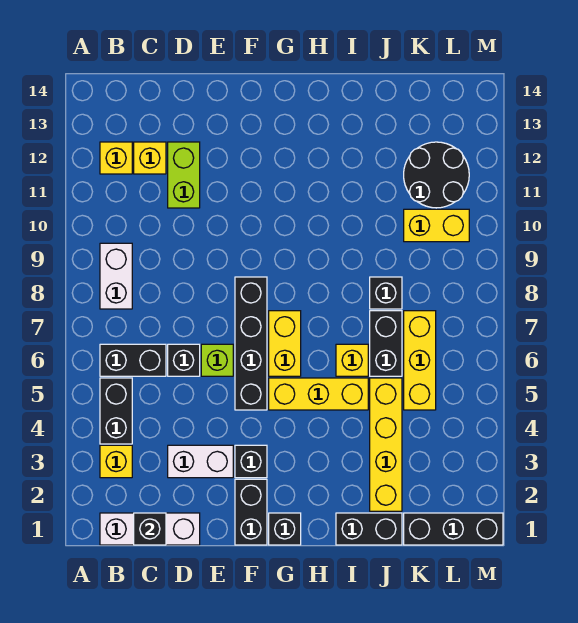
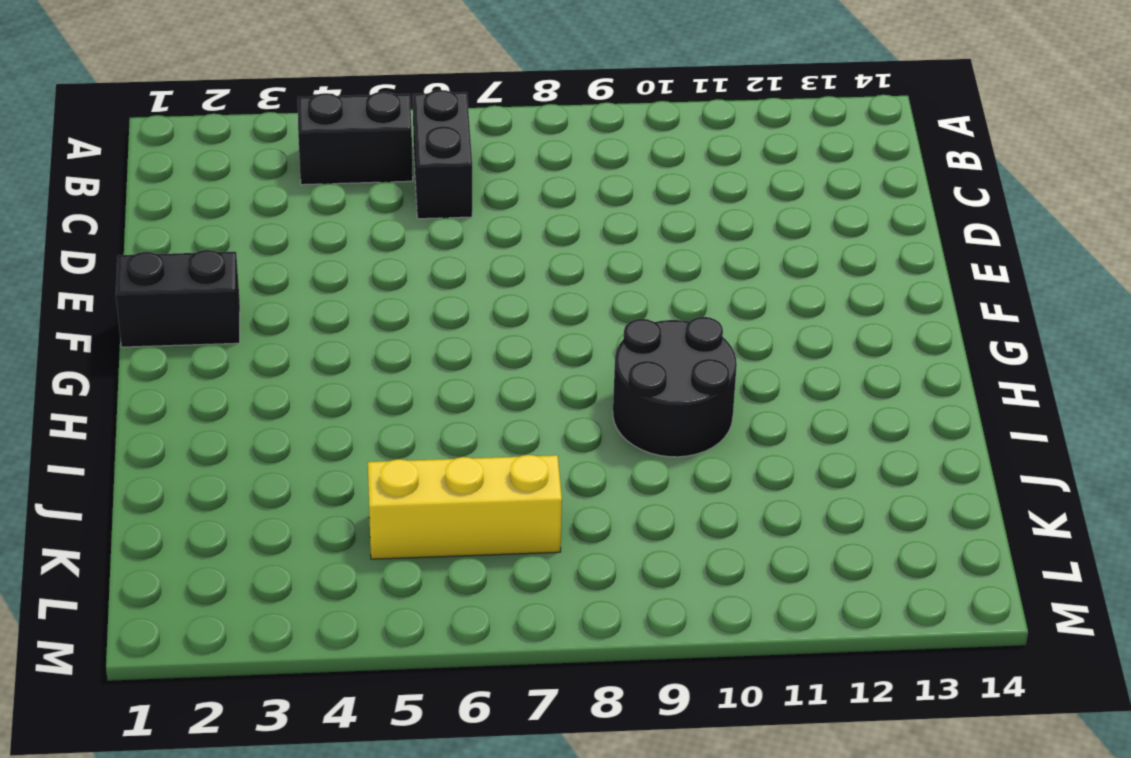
black round brick H9:I10 level 1 -> black round brick K11:L12 level 1
none -> white brick B1:D1 level 1
none -> yellow brick B3 level 1
none -> white brick B8:B9 level 1

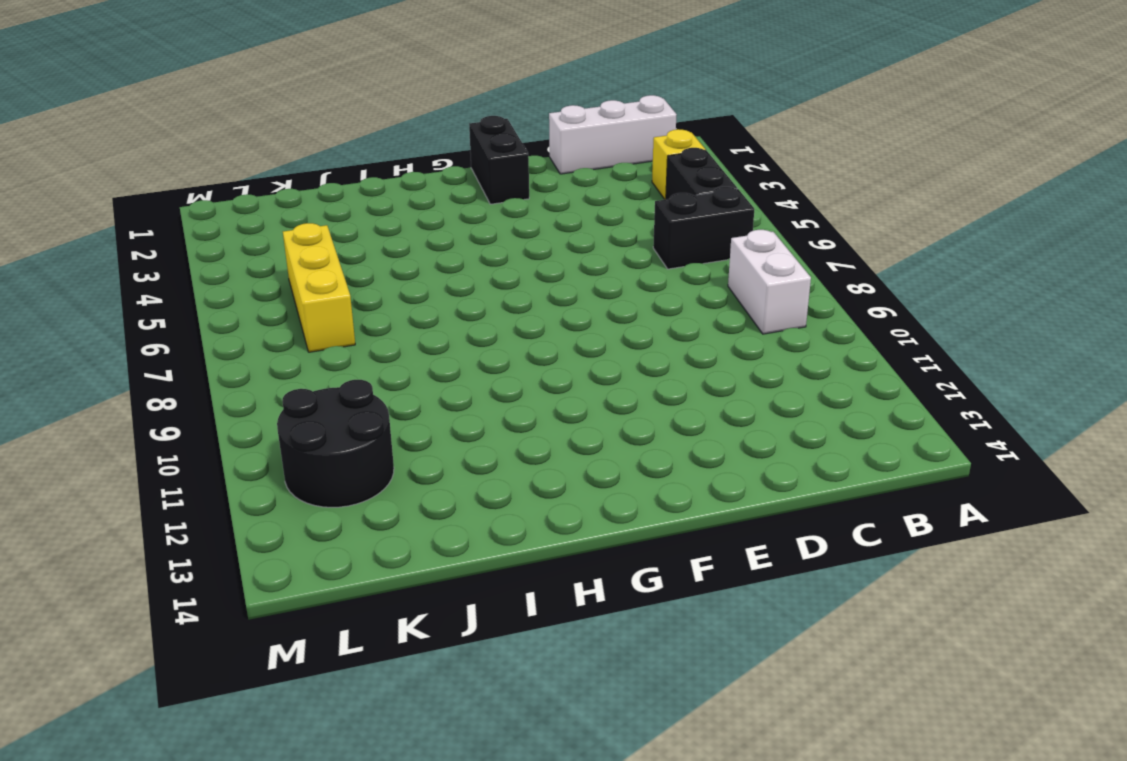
none -> yellow brick B12 level 1
none -> yellow brick C12 level 1
none -> white brick D3:E3 level 1

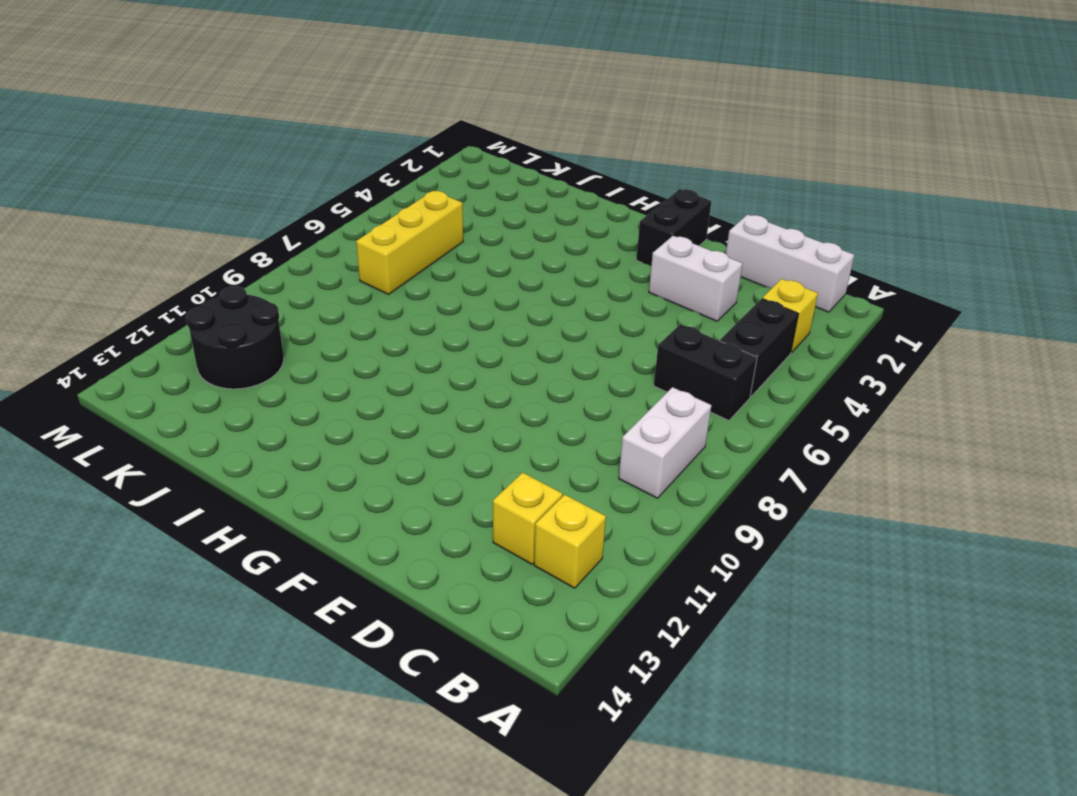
none -> black brick D6 level 1
none -> lime brick D11:D12 level 1
none -> lime brick E6 level 1

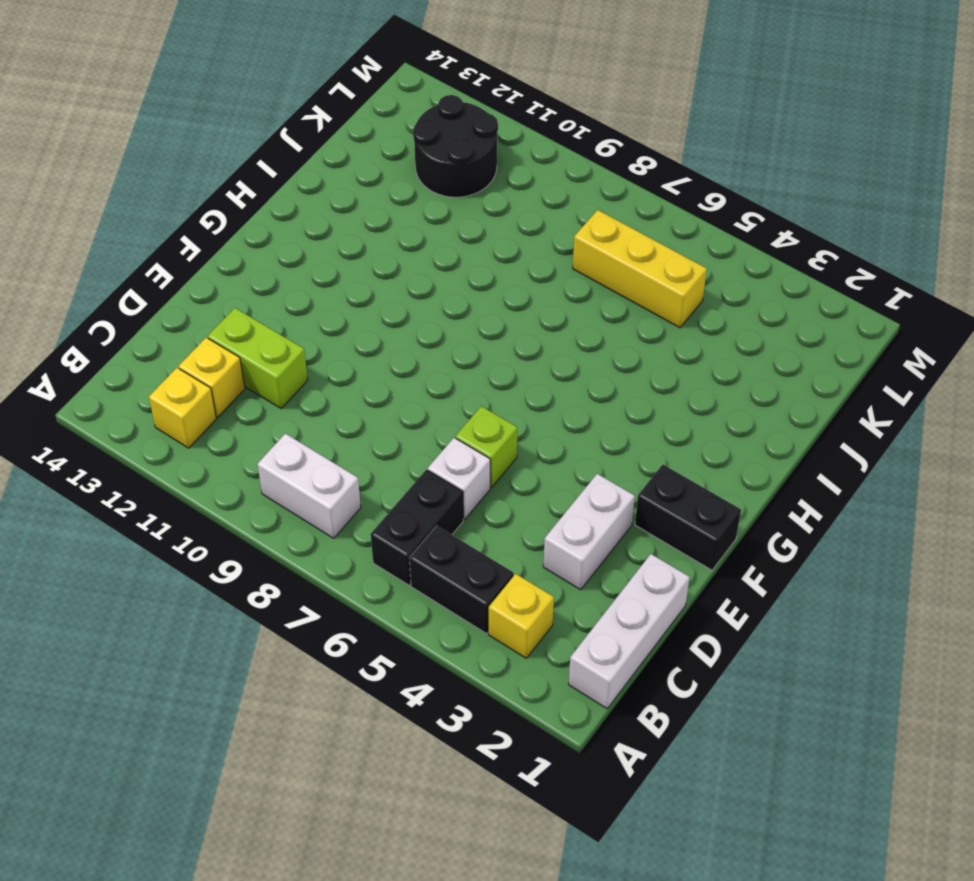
white brick D6 level 1 -> black brick D6 level 1
none -> black brick F3 level 1
none -> black brick F5:F8 level 1
none -> black brick G1 level 1

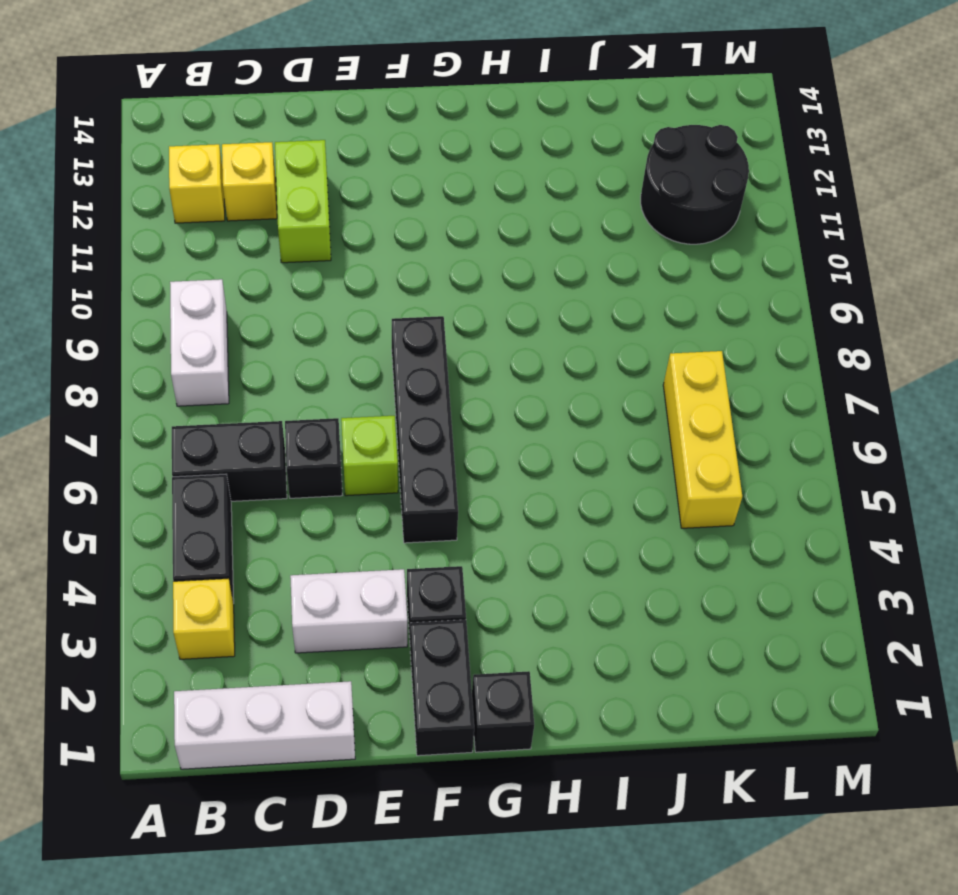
none -> yellow brick G5:I5 level 1
none -> yellow brick G6:G7 level 1
none -> black brick I1:J1 level 1

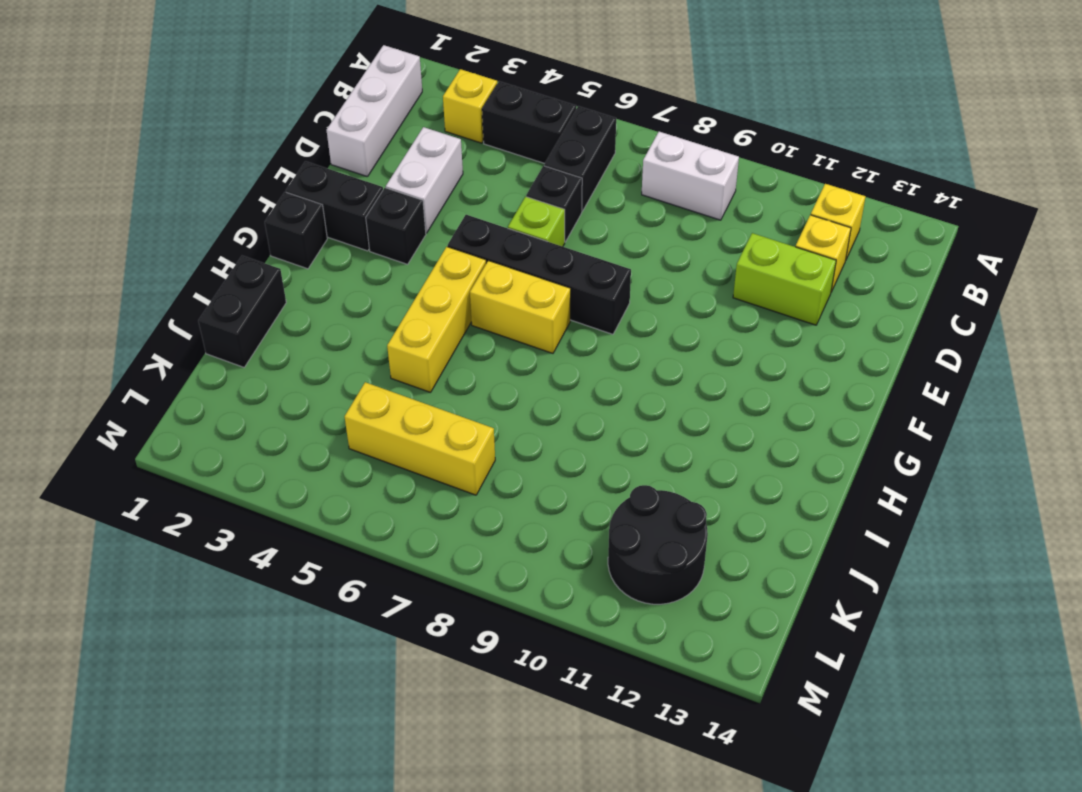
none -> yellow brick I6 level 1
none -> yellow brick J2:J5 level 1
none -> black brick J6:J7 level 1

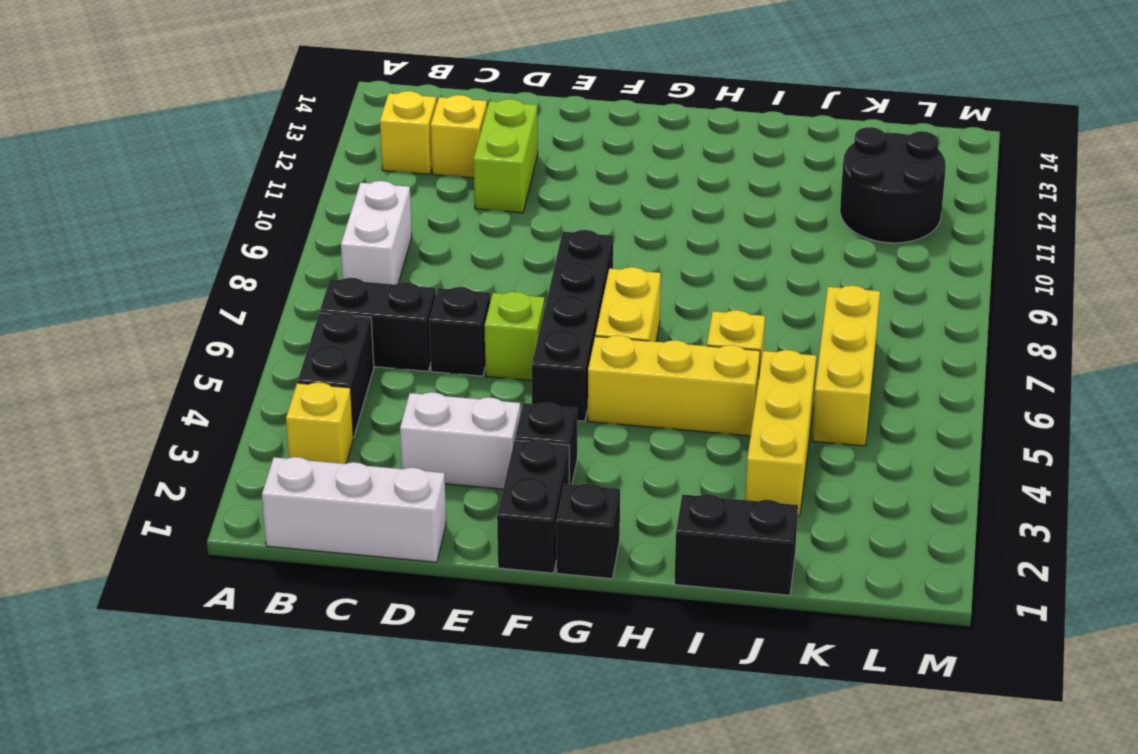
yellow brick J3:J5 level 1 -> yellow brick J2:J5 level 1
none -> black brick J6:J7 level 1
none -> black brick J8 level 1
none -> black brick K1:M1 level 1

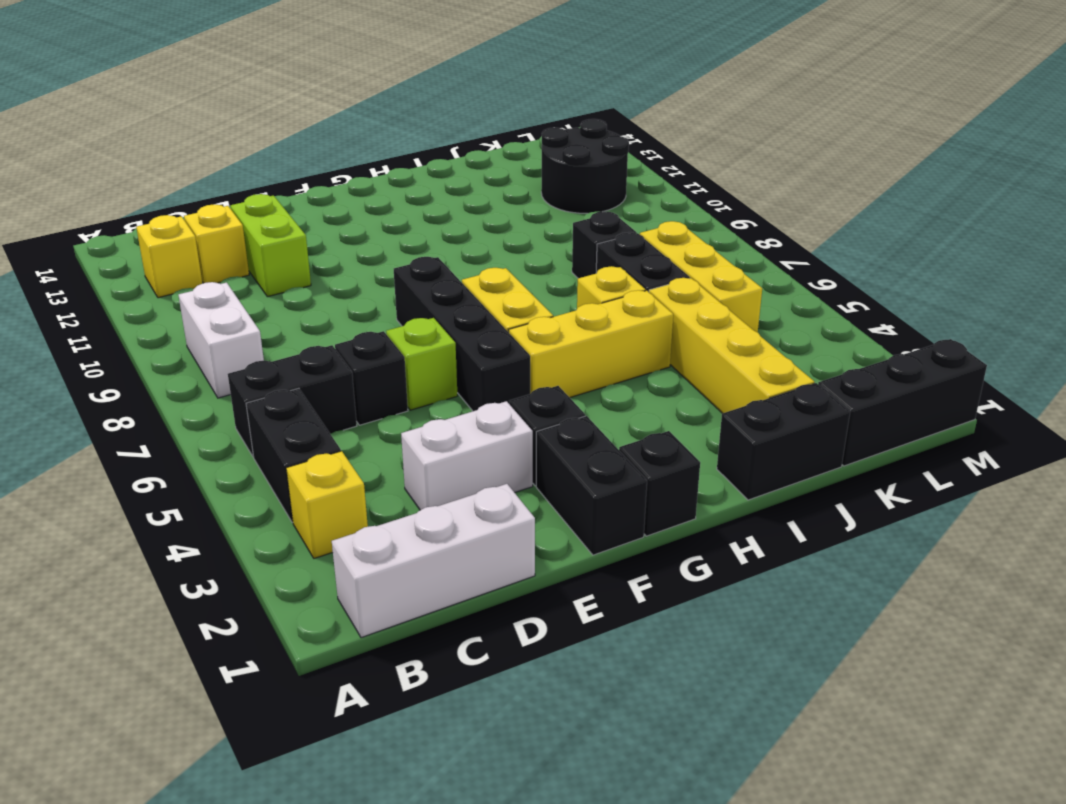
none -> yellow brick K10:L10 level 1
none -> black brick C1 level 2

